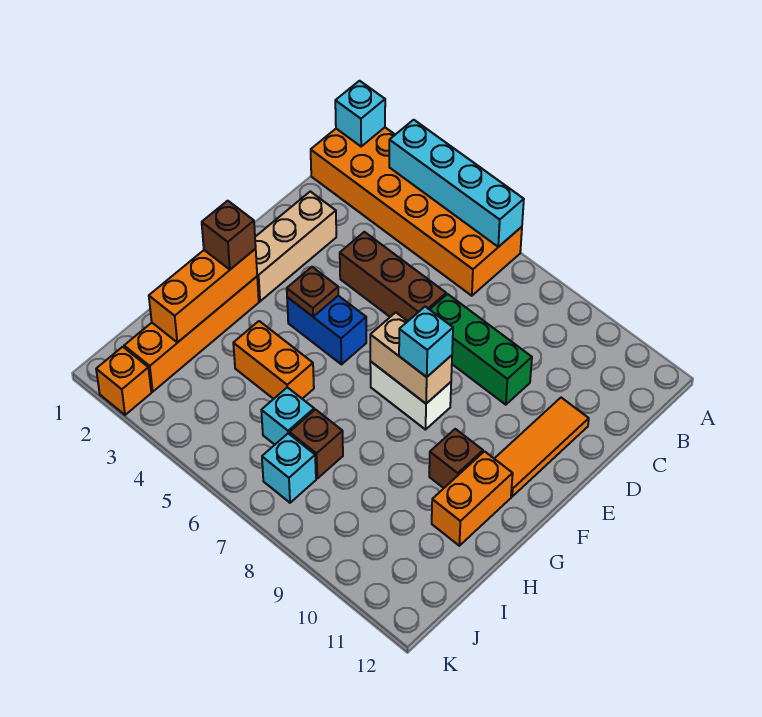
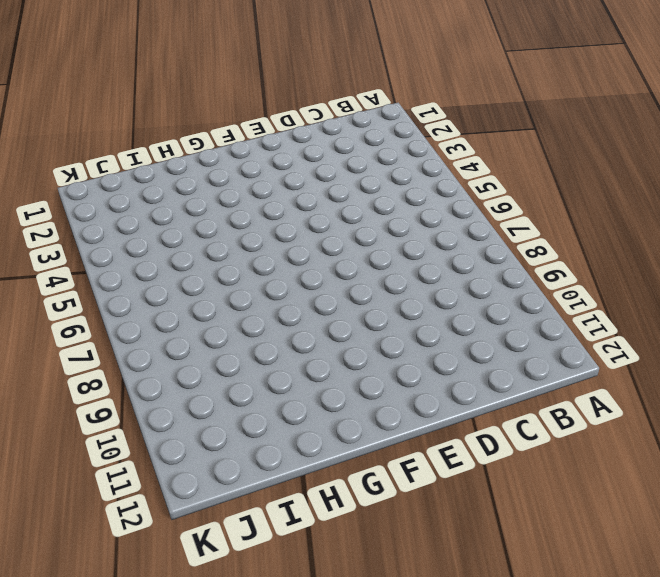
none -> orange brick A1:B6 level 1
none -> tan brick D2:F2 level 1
none -> brown brick D4:D6 level 1

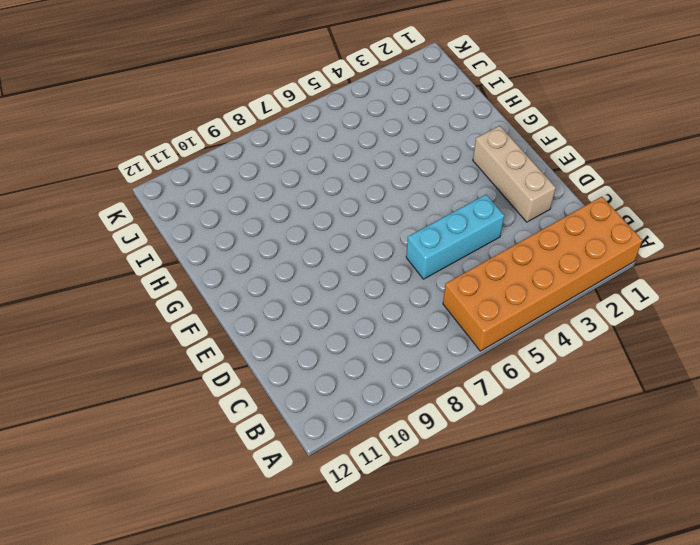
cyan brick D4:D6 level 1 -> brown brick D4:D6 level 1
none -> green brick D7:D9 level 1
none -> orange tile D11:F11 level 1
none -> blue brick F4:F5 level 1

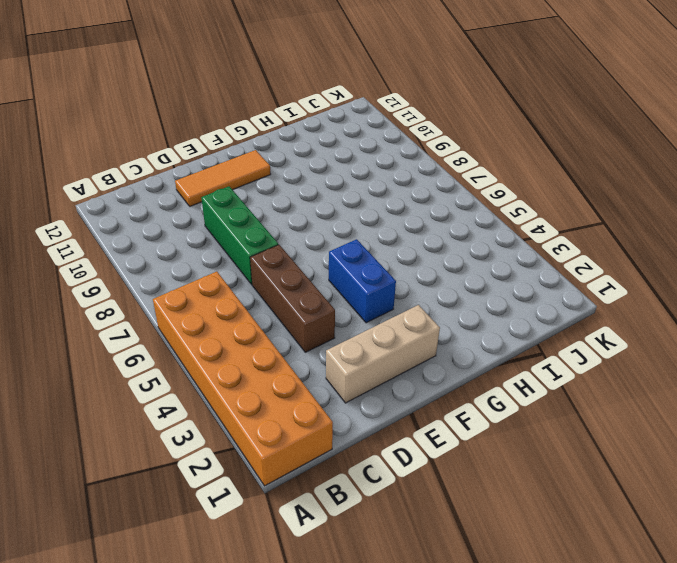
none -> white brick F7:F8 level 1
none -> orange brick G2:J2 level 1
none -> brown brick G10 level 1

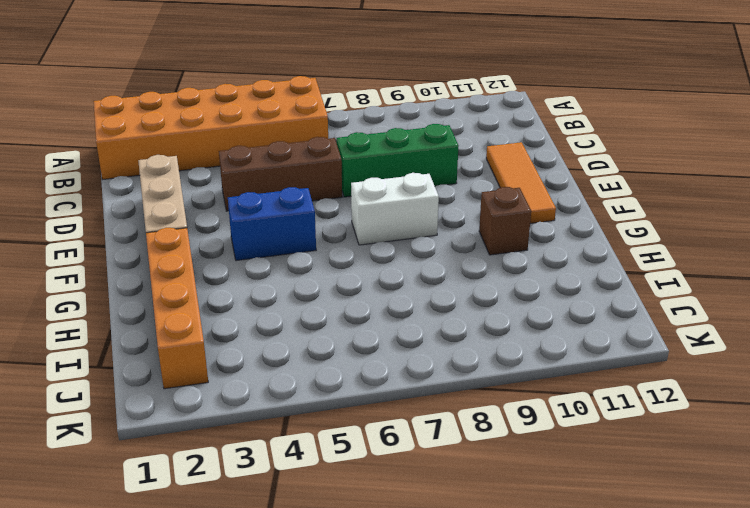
none -> orange brick G11:H11 level 1
none -> orange brick H4:H5 level 1
none -> cyan brick I6 level 1

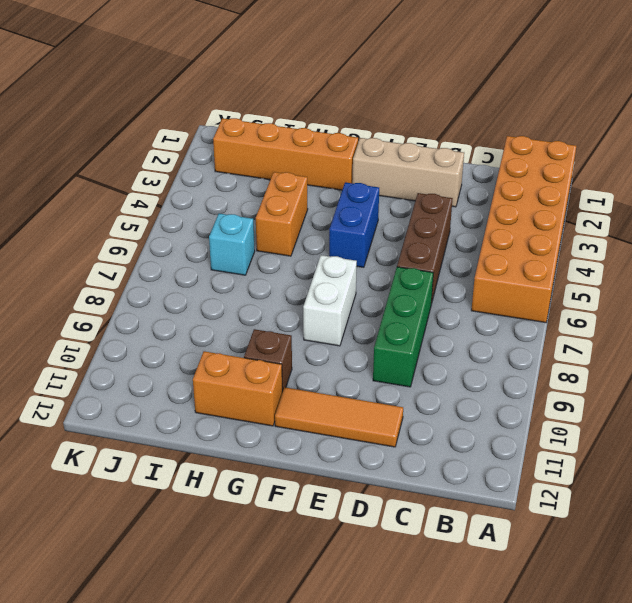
none -> brown brick I7 level 1
none -> cyan brick J7 level 1
none -> orange brick K2 level 1

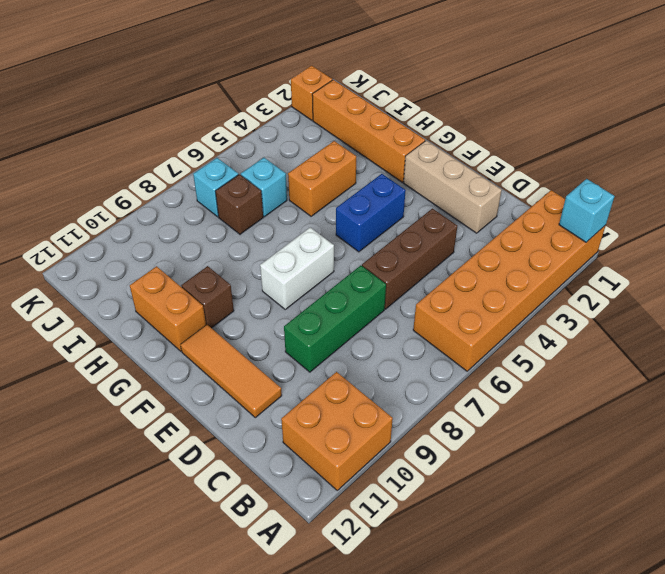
orange brick A10:B11 level 1 -> none
none -> cyan brick A3:A6 level 2
none -> brown plate F4 level 2
none -> tan brick F7:F8 level 2

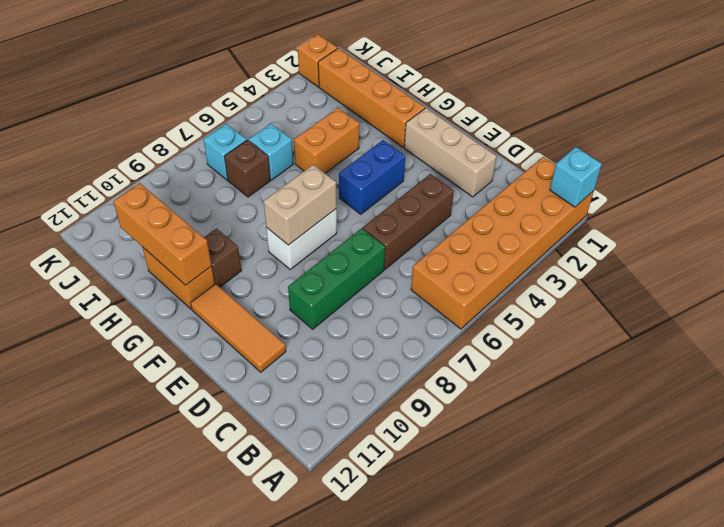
orange brick G11:I11 level 2 -> orange brick G2:I2 level 2
none -> cyan brick A3:A6 level 2
none -> brown plate F4 level 2
none -> cyan brick F8 level 3

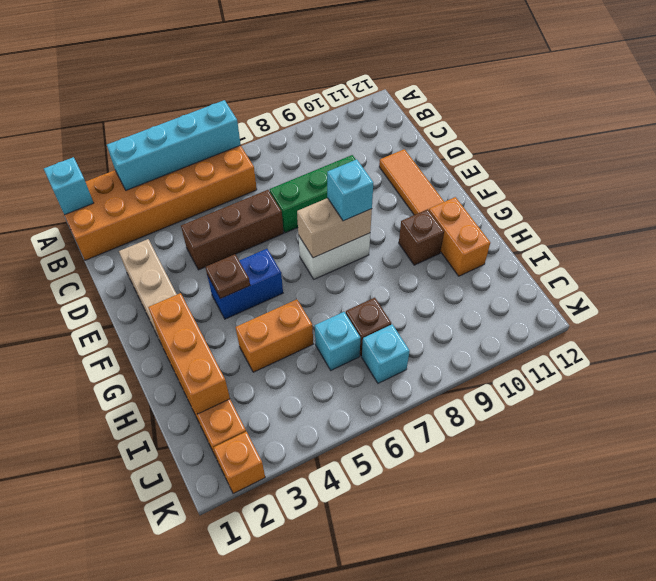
none -> brown brick G2 level 3

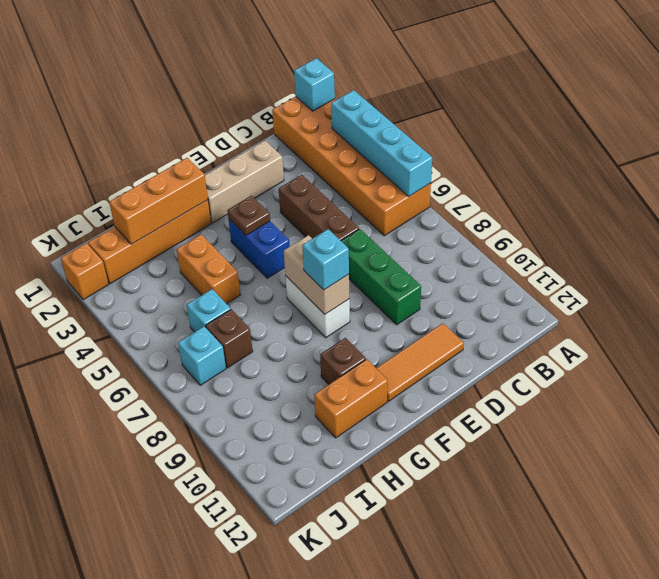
none -> brown brick G2 level 3

